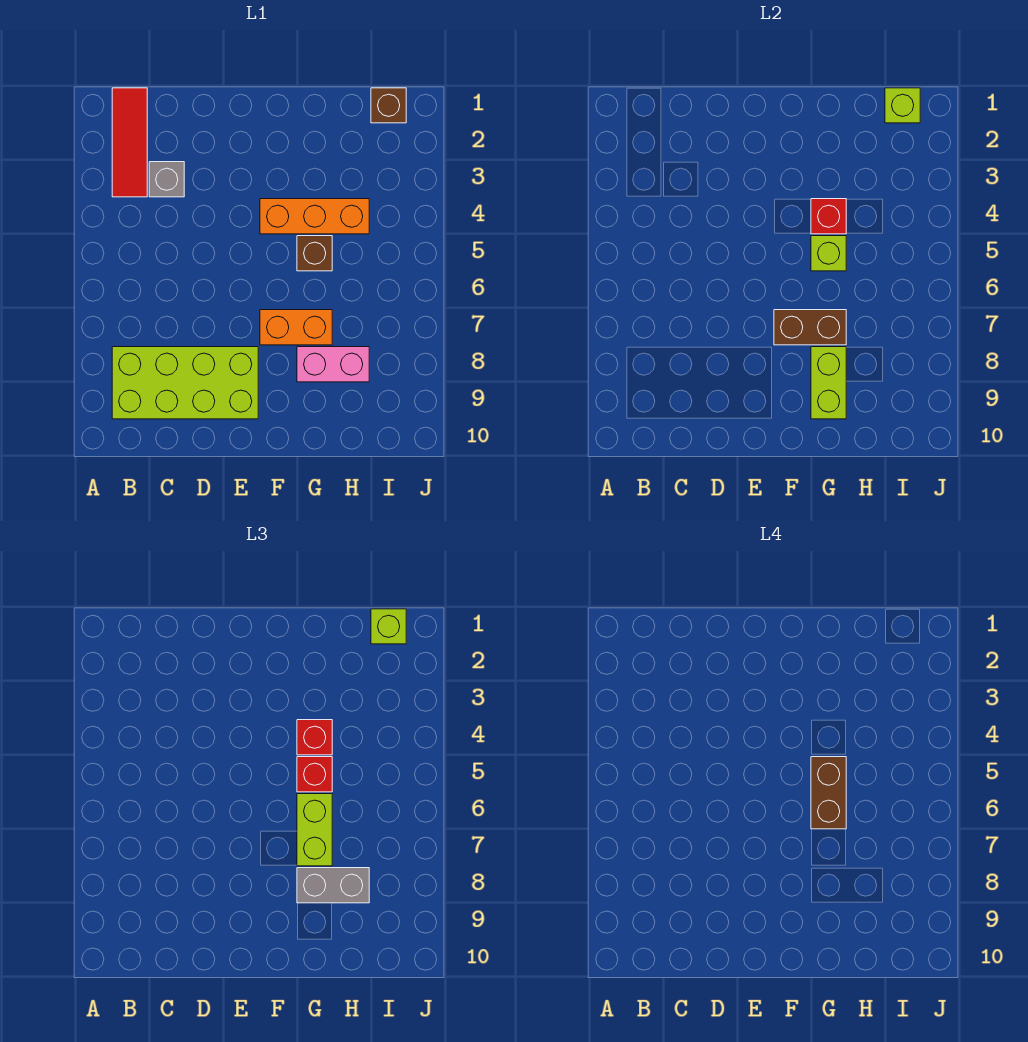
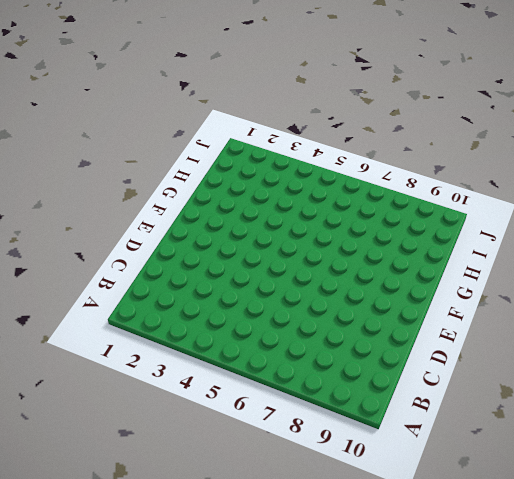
none -> red tile B1:B3 level 1
none -> lime brick B8:E9 level 1
none -> grey brick C3 level 1

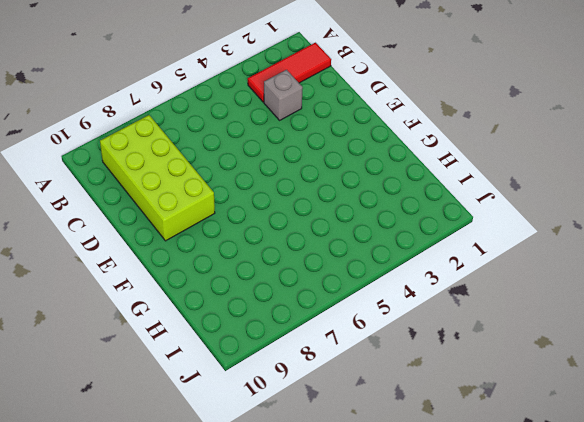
none -> orange brick F4:H4 level 1
none -> orange brick F7:G7 level 1
none -> brown brick G5 level 1

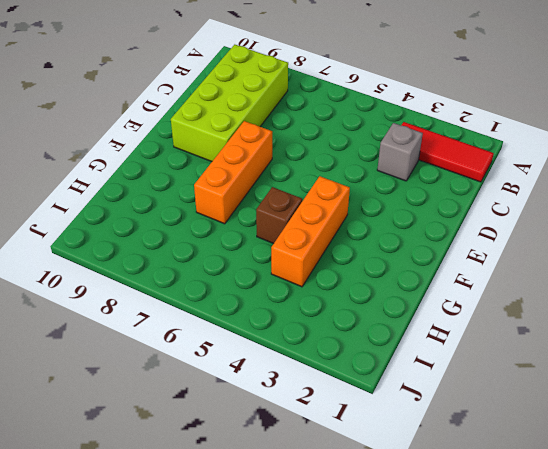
orange brick E7:G7 level 1 -> orange brick F7:G7 level 1
none -> pink brick G8:H8 level 1
none -> brown brick I1 level 1
none -> brown brick F7:G7 level 2

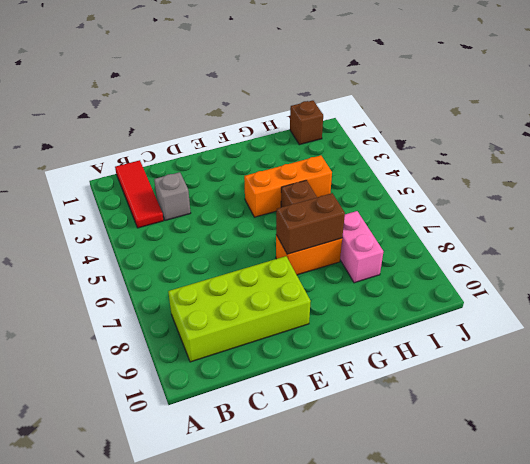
pink brick H7:H8 level 1 -> pink brick G8:H8 level 1
none -> red brick G4 level 2
none -> lime brick G5 level 2
none -> lime brick G8:G9 level 2

